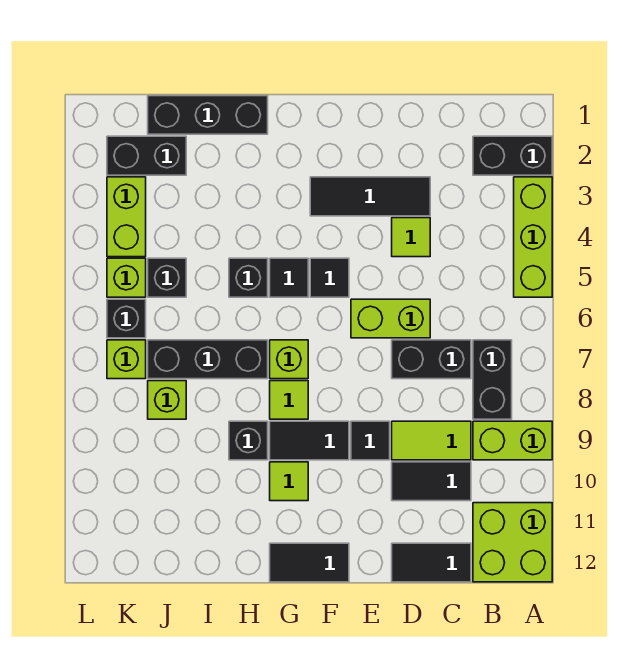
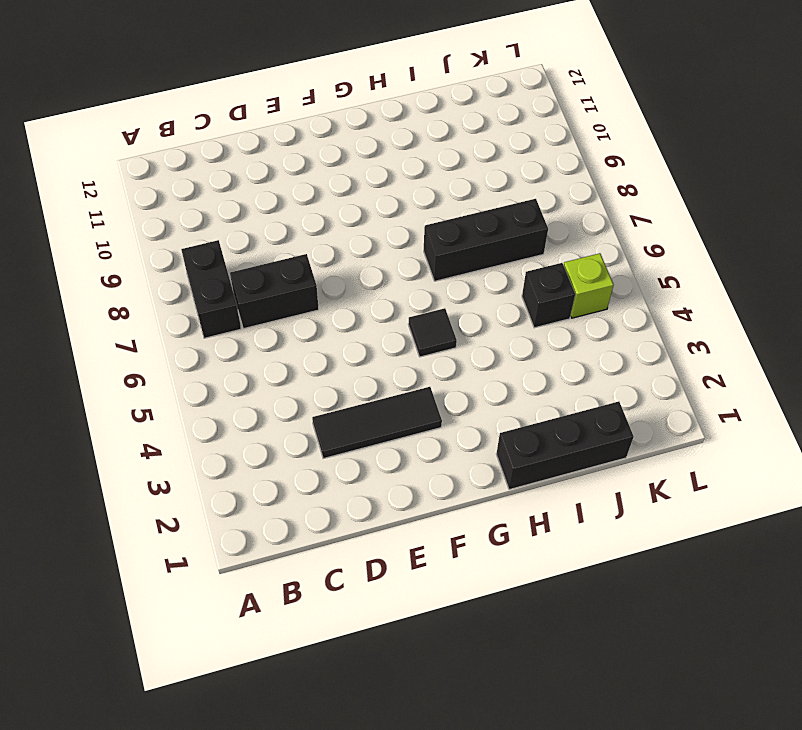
none -> black brick A2:B2 level 1
none -> lime brick A3:A5 level 1
none -> lime brick A9:B9 level 1
none -> lime brick A11:B12 level 1

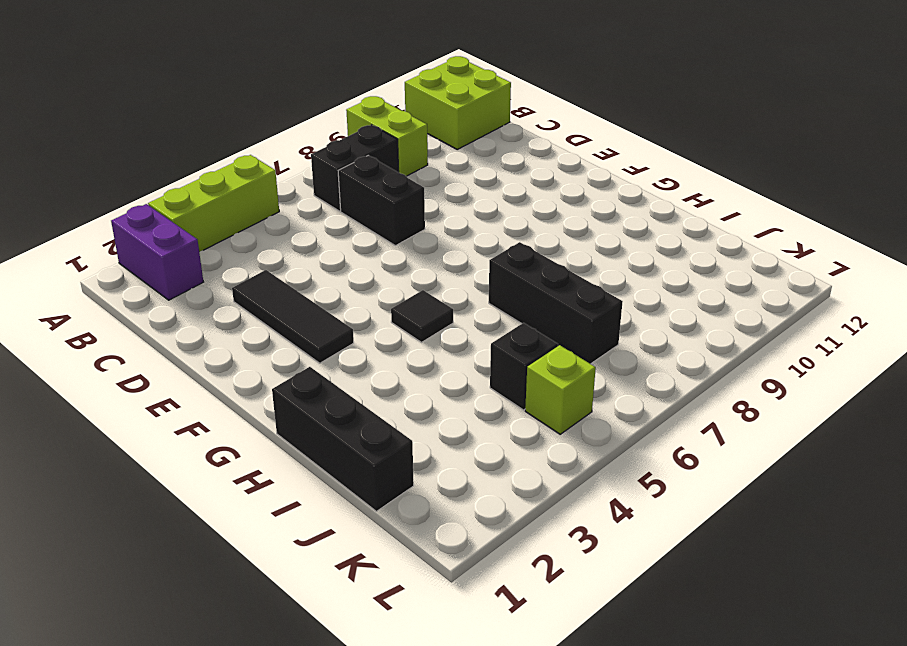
purple brick A2:B2 level 1 -> black brick A2:B2 level 1
none -> lime tile C9:D9 level 1
none -> black tile C10:D10 level 1
none -> black tile C12:D12 level 1
none -> lime tile D4 level 1

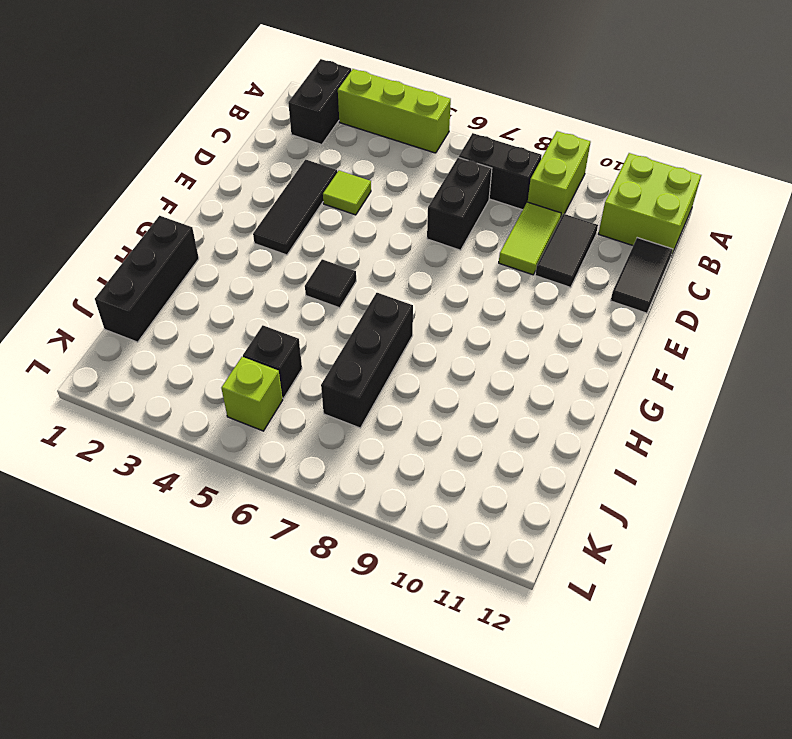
none -> lime brick D6:E6 level 1
none -> black tile E9 level 1
none -> black tile F5 level 1
none -> black tile F9:G9 level 1

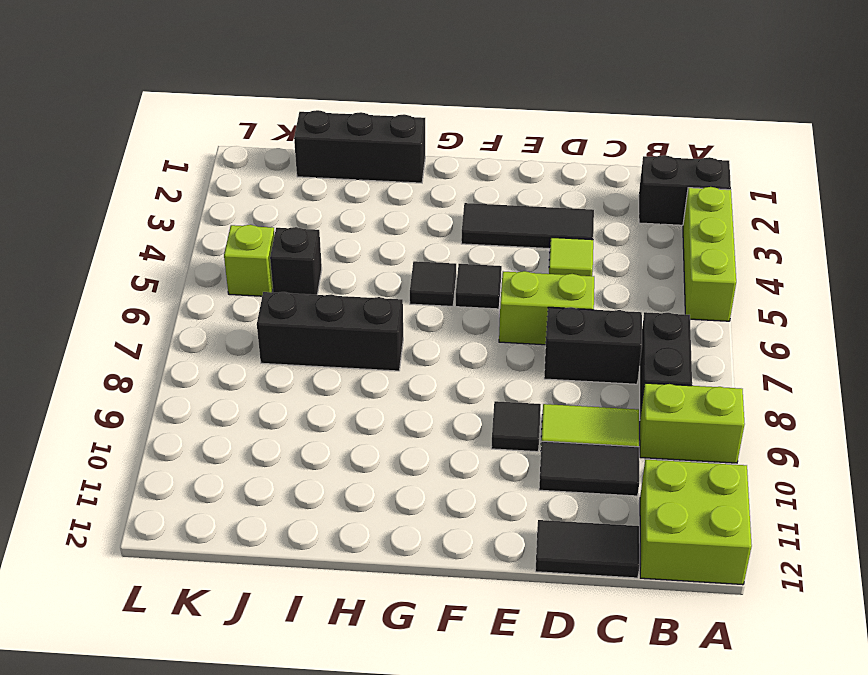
none -> black tile F9:G9 level 1
none -> black tile F12:G12 level 1
none -> lime brick G7 level 1
none -> lime tile G8 level 1

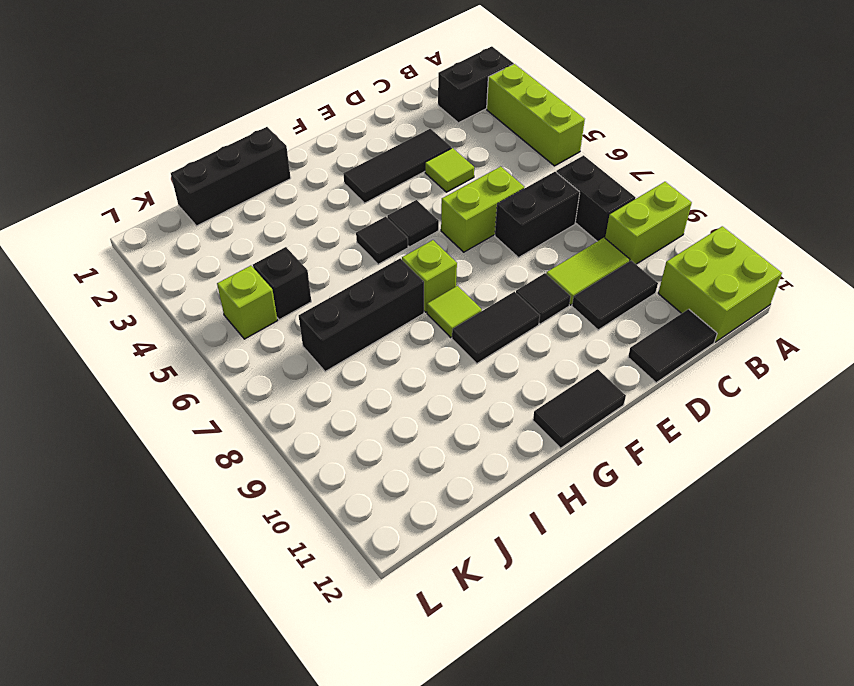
none -> lime tile G10 level 1
none -> black brick H5 level 1
none -> black brick H9 level 1
none -> black brick J2:K2 level 1

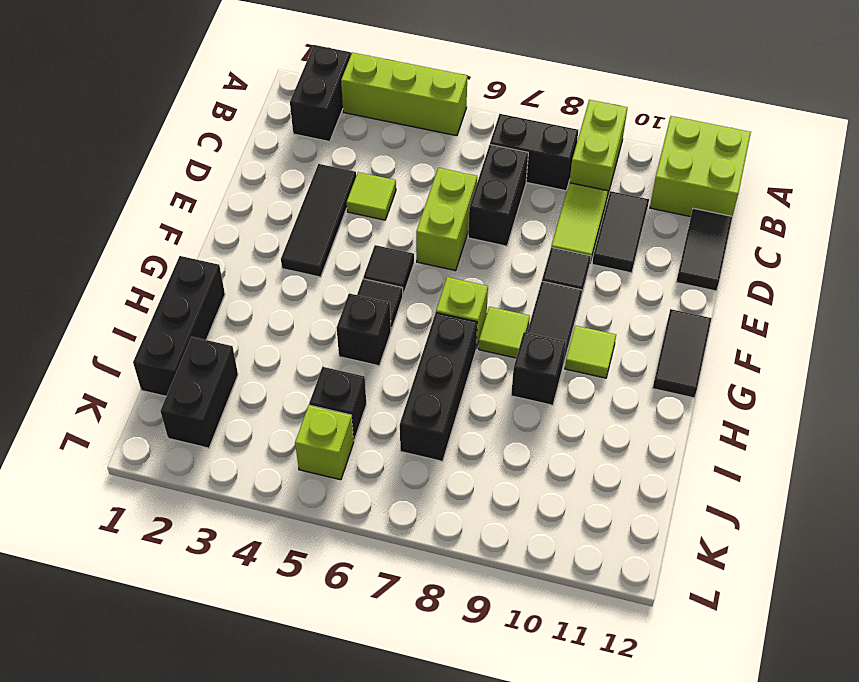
none -> lime brick J8 level 1
none -> lime brick K3:K4 level 1
none -> black brick K6 level 1
none -> lime brick K7 level 1

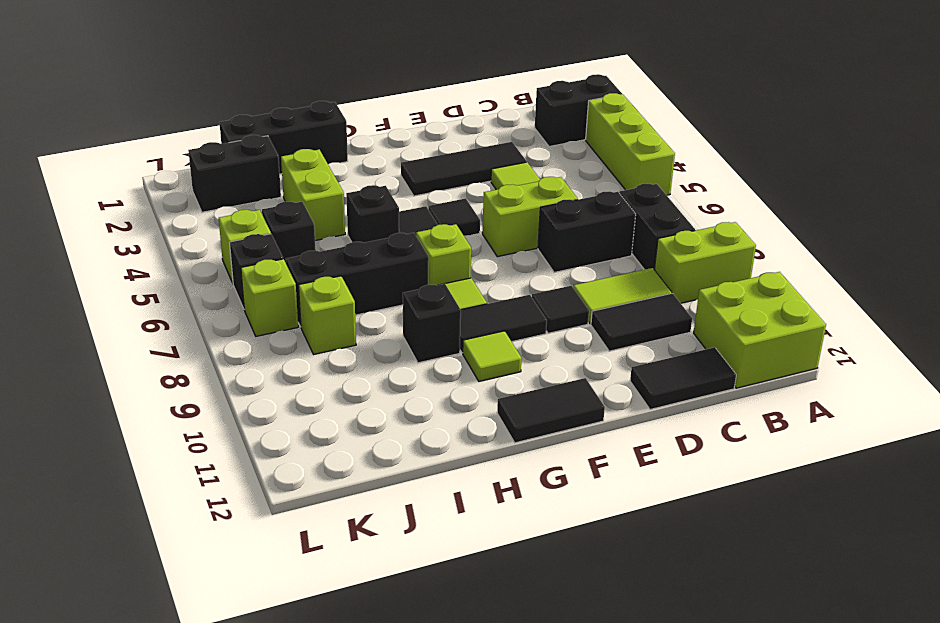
lime brick I3:I4 level 1 -> lime brick K3:K4 level 1

